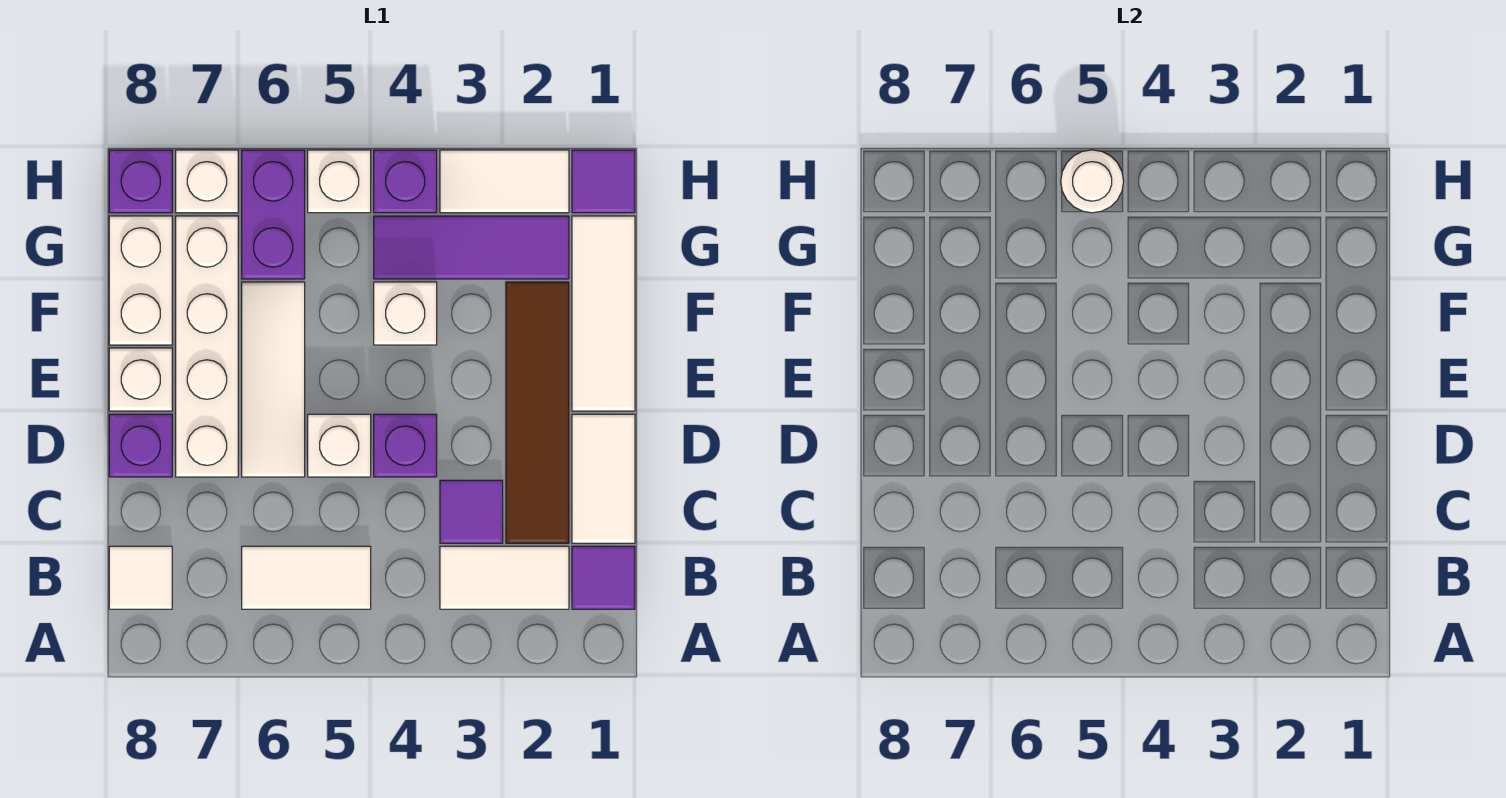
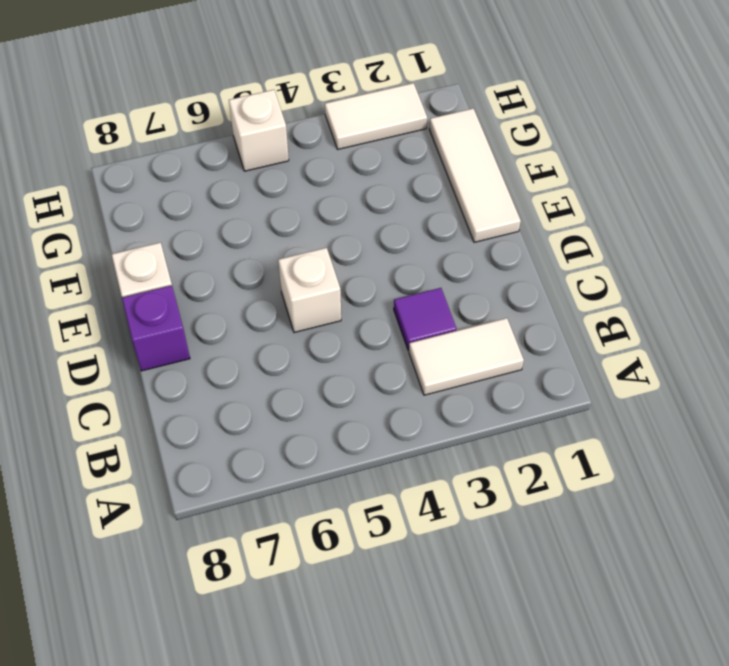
none -> purple tile B1 level 1
none -> white tile B5:B6 level 1
none -> white tile B8 level 1

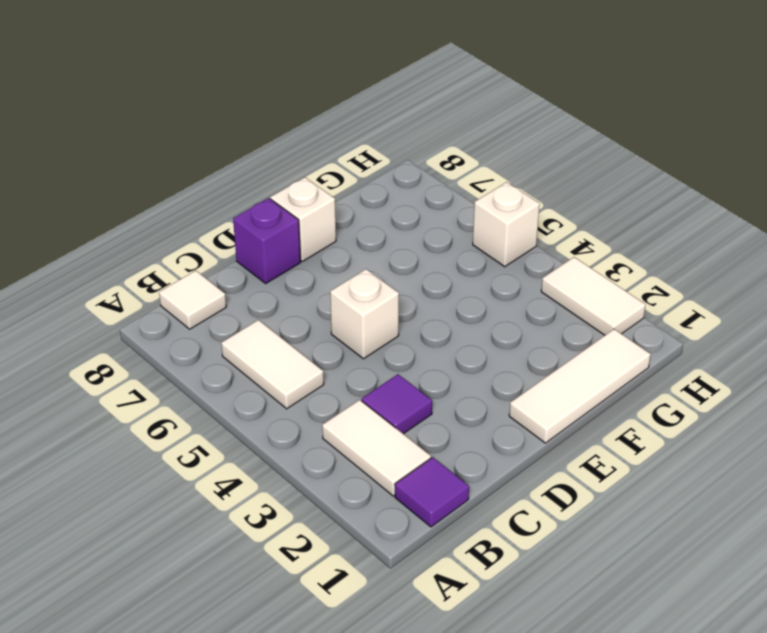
none -> white tile C1:D1 level 1
none -> brown tile C2:F2 level 1
none -> purple brick D4 level 1

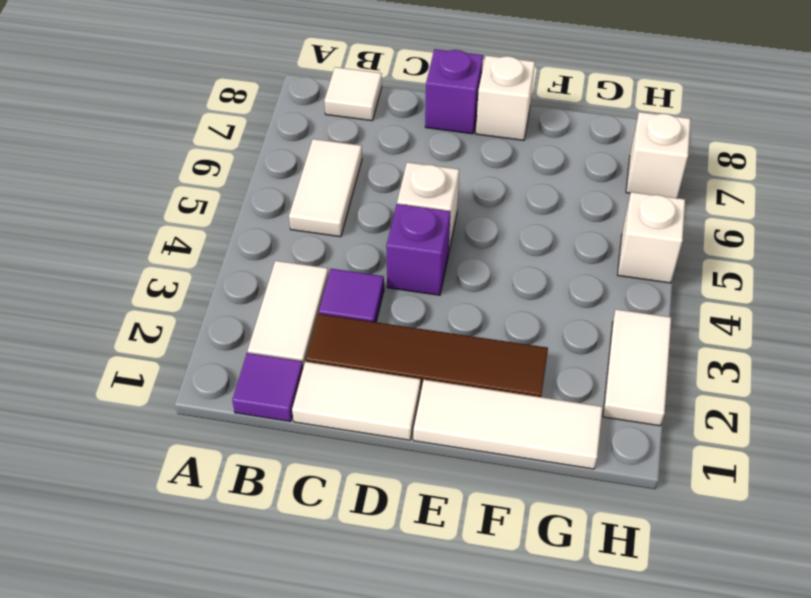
none -> white tile D6:F6 level 1
none -> white brick D7:G7 level 1
none -> white brick F4 level 1

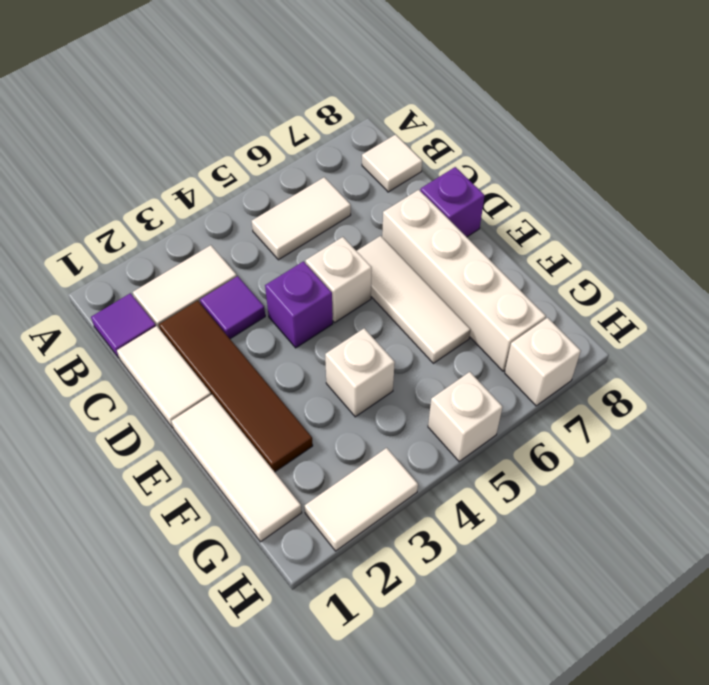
none -> white brick E8 level 1
none -> white brick F8:G8 level 1
none -> purple tile G2:G4 level 1

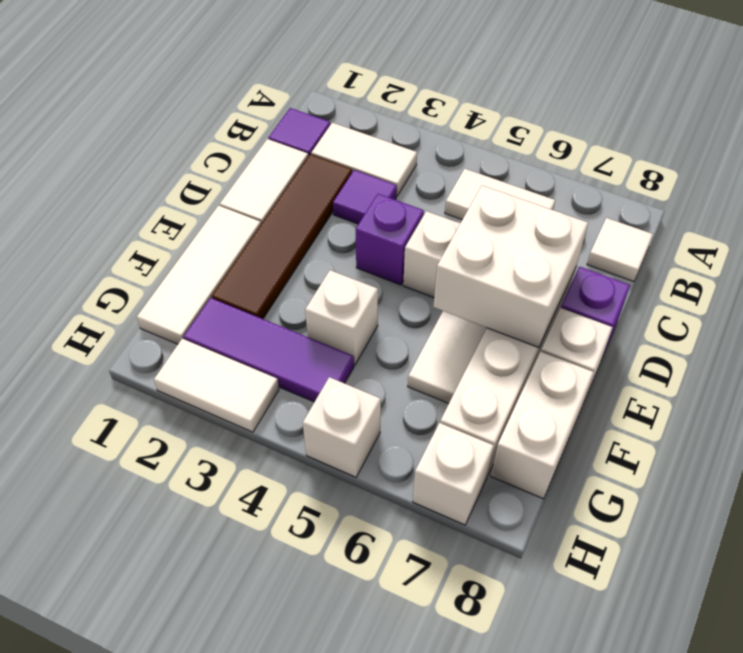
white brick D6:E7 level 2 -> none
none -> purple brick G6:H6 level 1
none -> purple tile H1 level 1
none -> purple brick H4 level 1

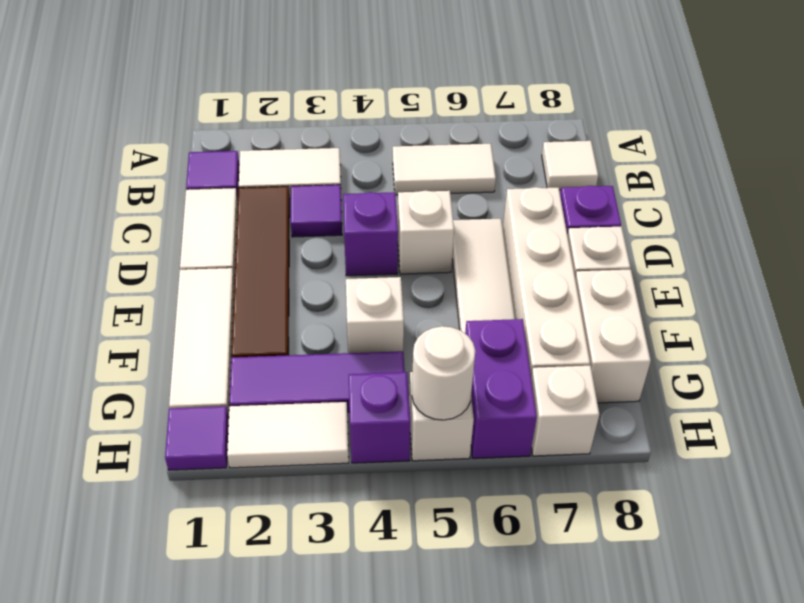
none -> purple brick H8 level 1

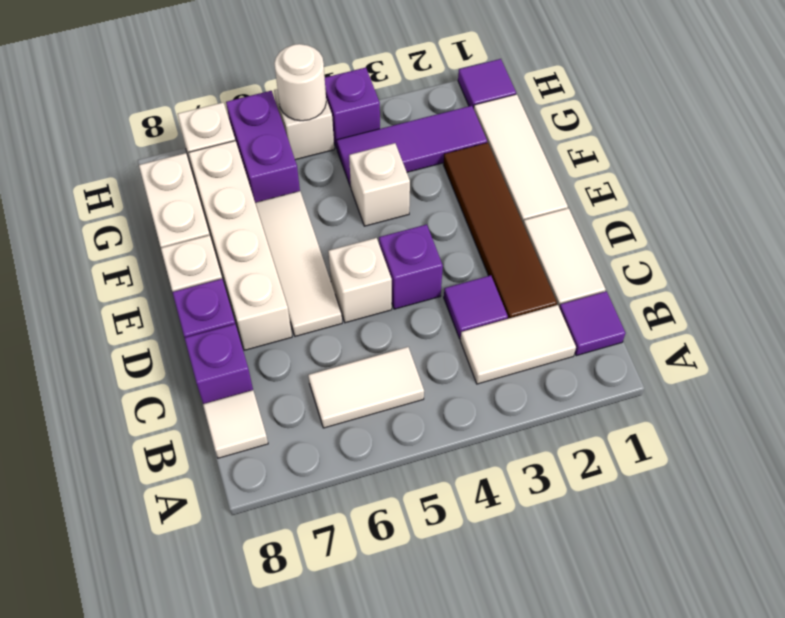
purple brick C8 level 1 -> purple brick H8 level 1
none -> white tile H2:H3 level 1

